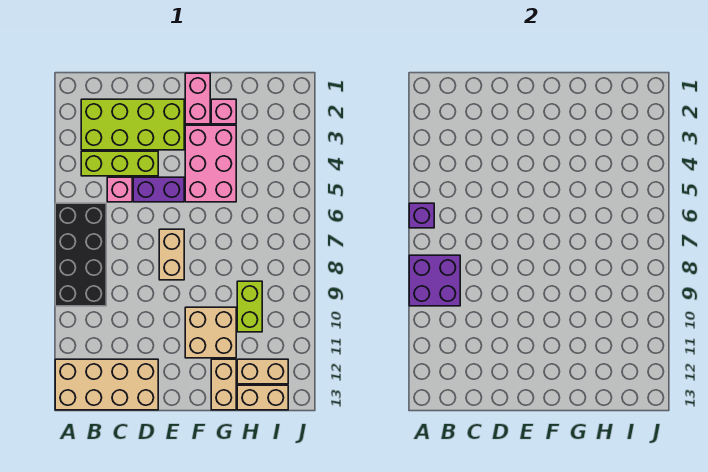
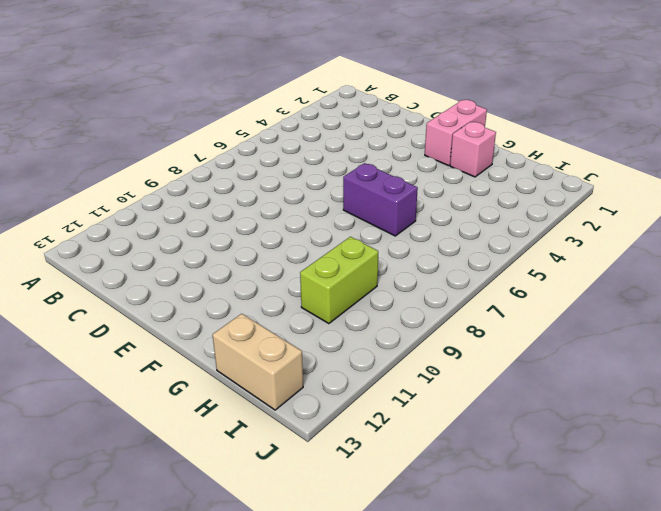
purple brick F6:G6 level 1 -> purple brick D5:E5 level 1
none -> black brick A6:B9 level 1
none -> tan brick A12:D13 level 1
none -> lime brick B2:E3 level 1

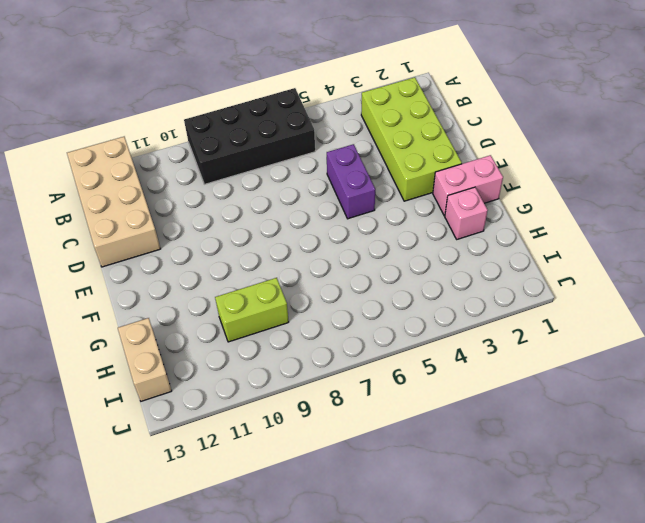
none -> lime brick B4:D4 level 1
none -> pink brick C5 level 1
none -> tan brick E7:E8 level 1

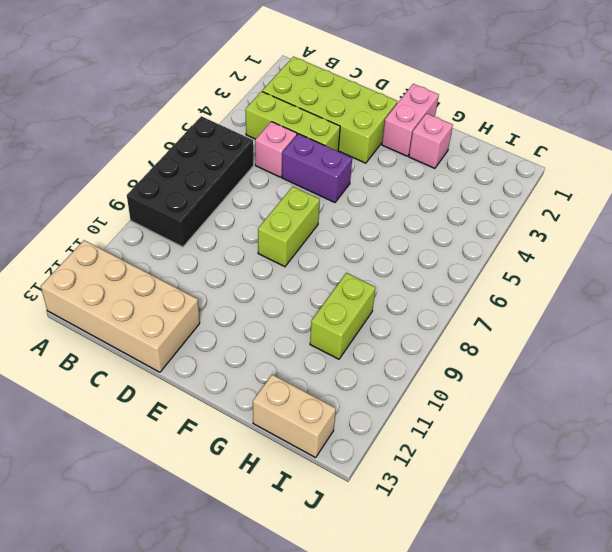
lime brick E7:E8 level 1 -> tan brick E7:E8 level 1
none -> pink brick F3:G5 level 1
none -> tan brick F10:G11 level 1
none -> tan brick G12:G13 level 1

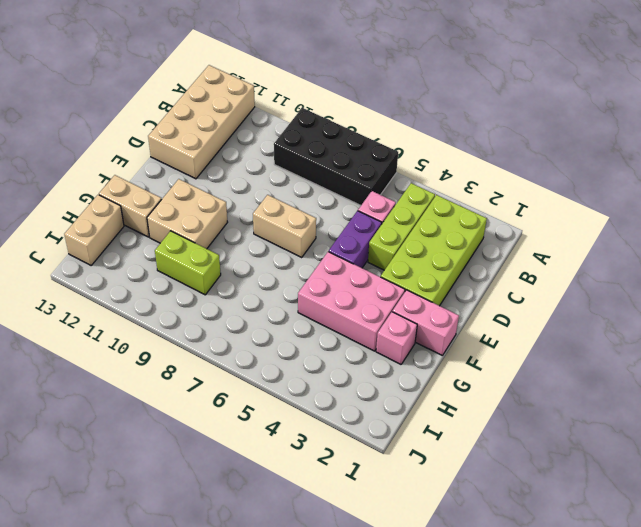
none -> tan brick H12:I12 level 1
none -> purple brick A6 level 2
none -> purple brick A8:B9 level 2

